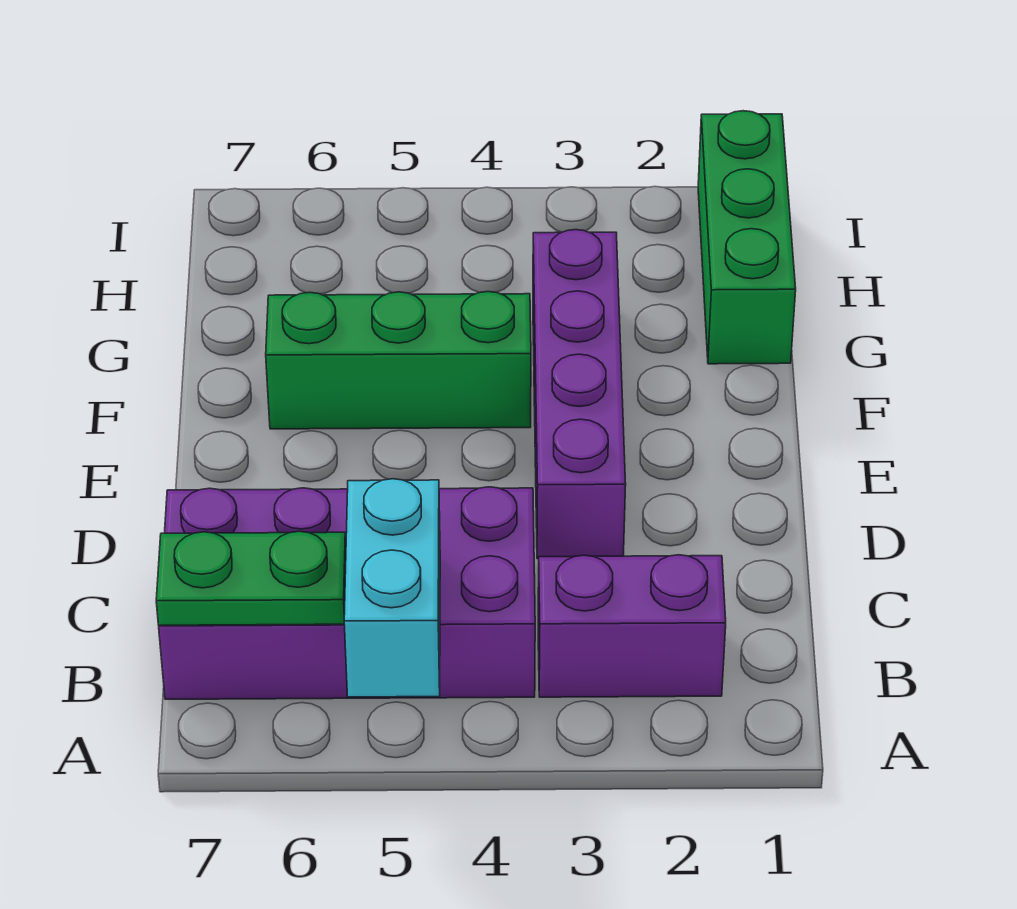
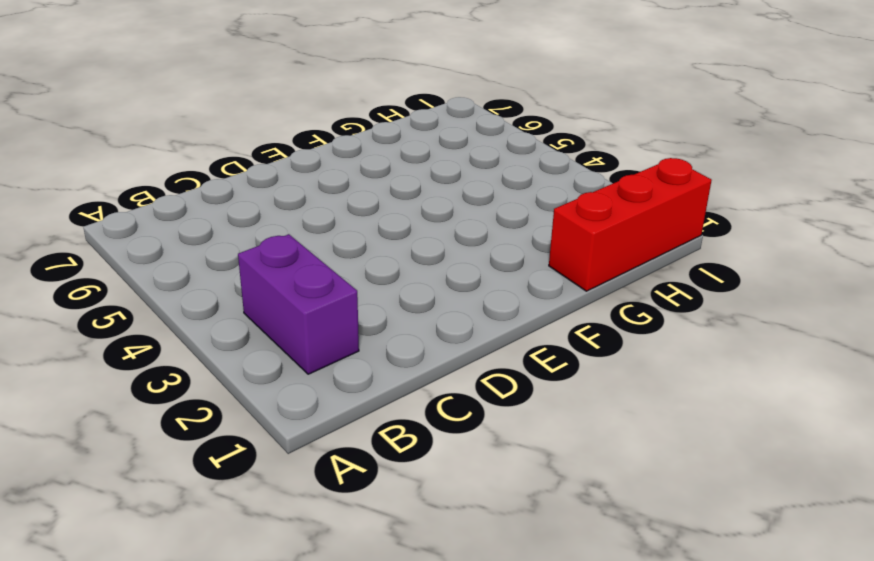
red brick G1:I1 level 1 -> green brick G1:I1 level 1
none -> purple brick B4:C7 level 1
none -> purple brick D3:G3 level 1

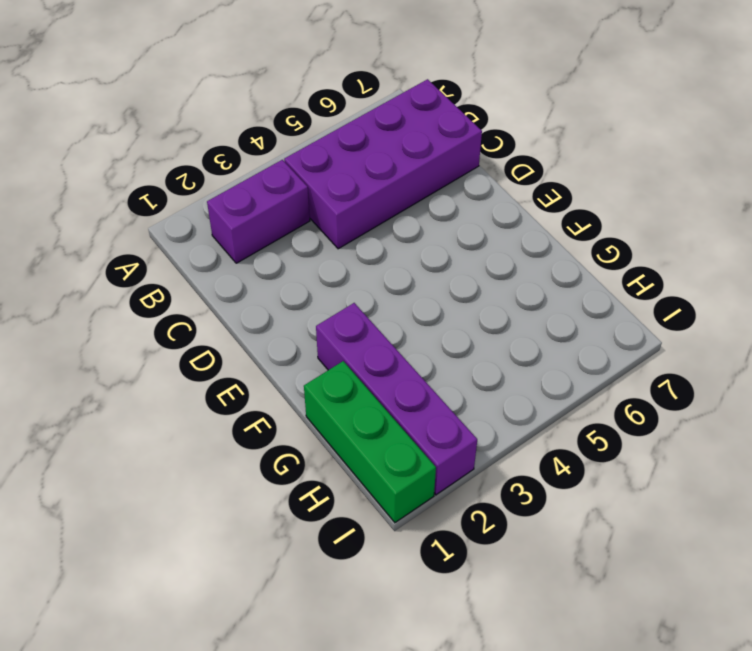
purple brick F2:I2 level 1 -> purple brick D3:G3 level 1
none -> green brick F4:F6 level 1
none -> cyan brick A5:B5 level 2

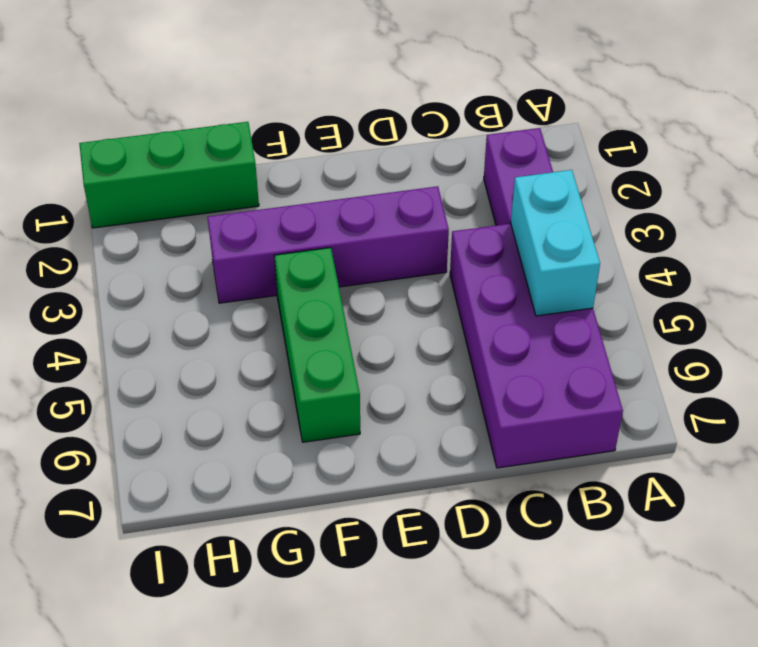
cyan brick B4:B5 level 2 -> cyan brick A5:B5 level 2
none -> green plate B6:B7 level 2

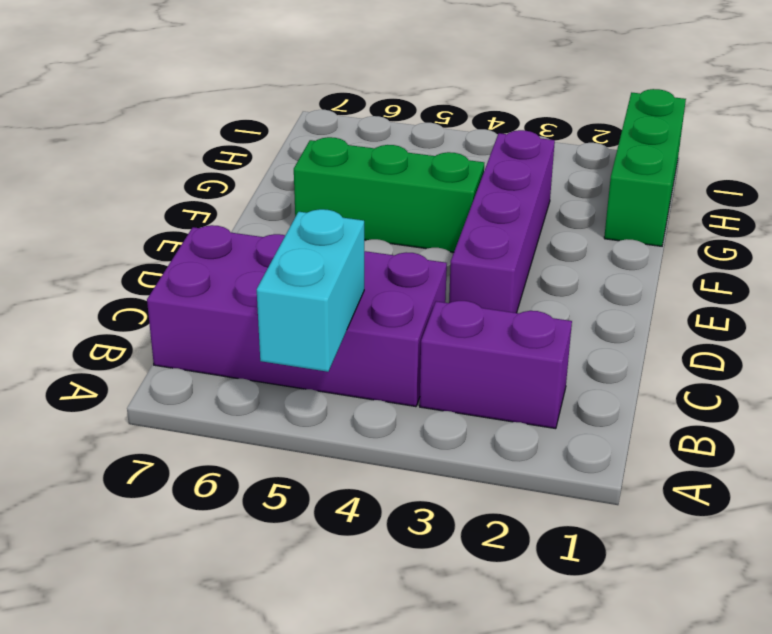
none -> green plate B6:B7 level 2

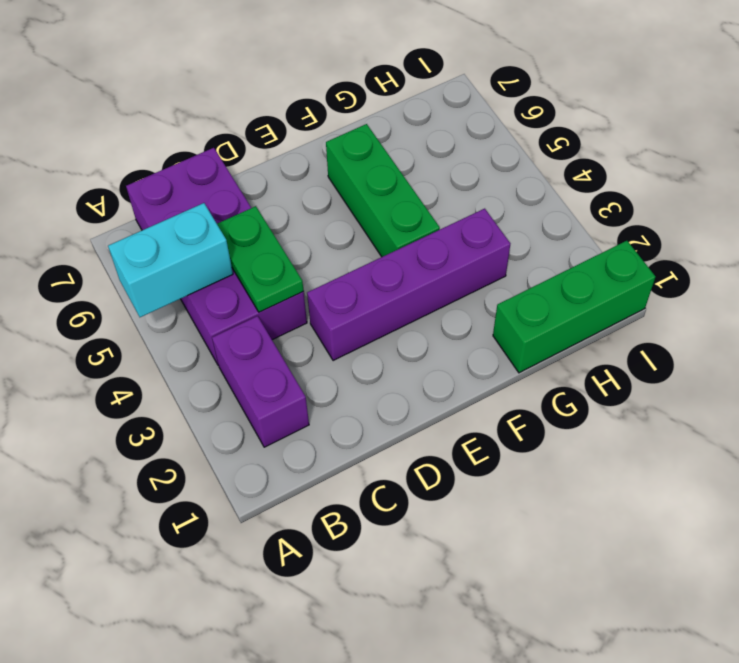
green plate C4:C5 level 2 -> green plate B6:B7 level 2

